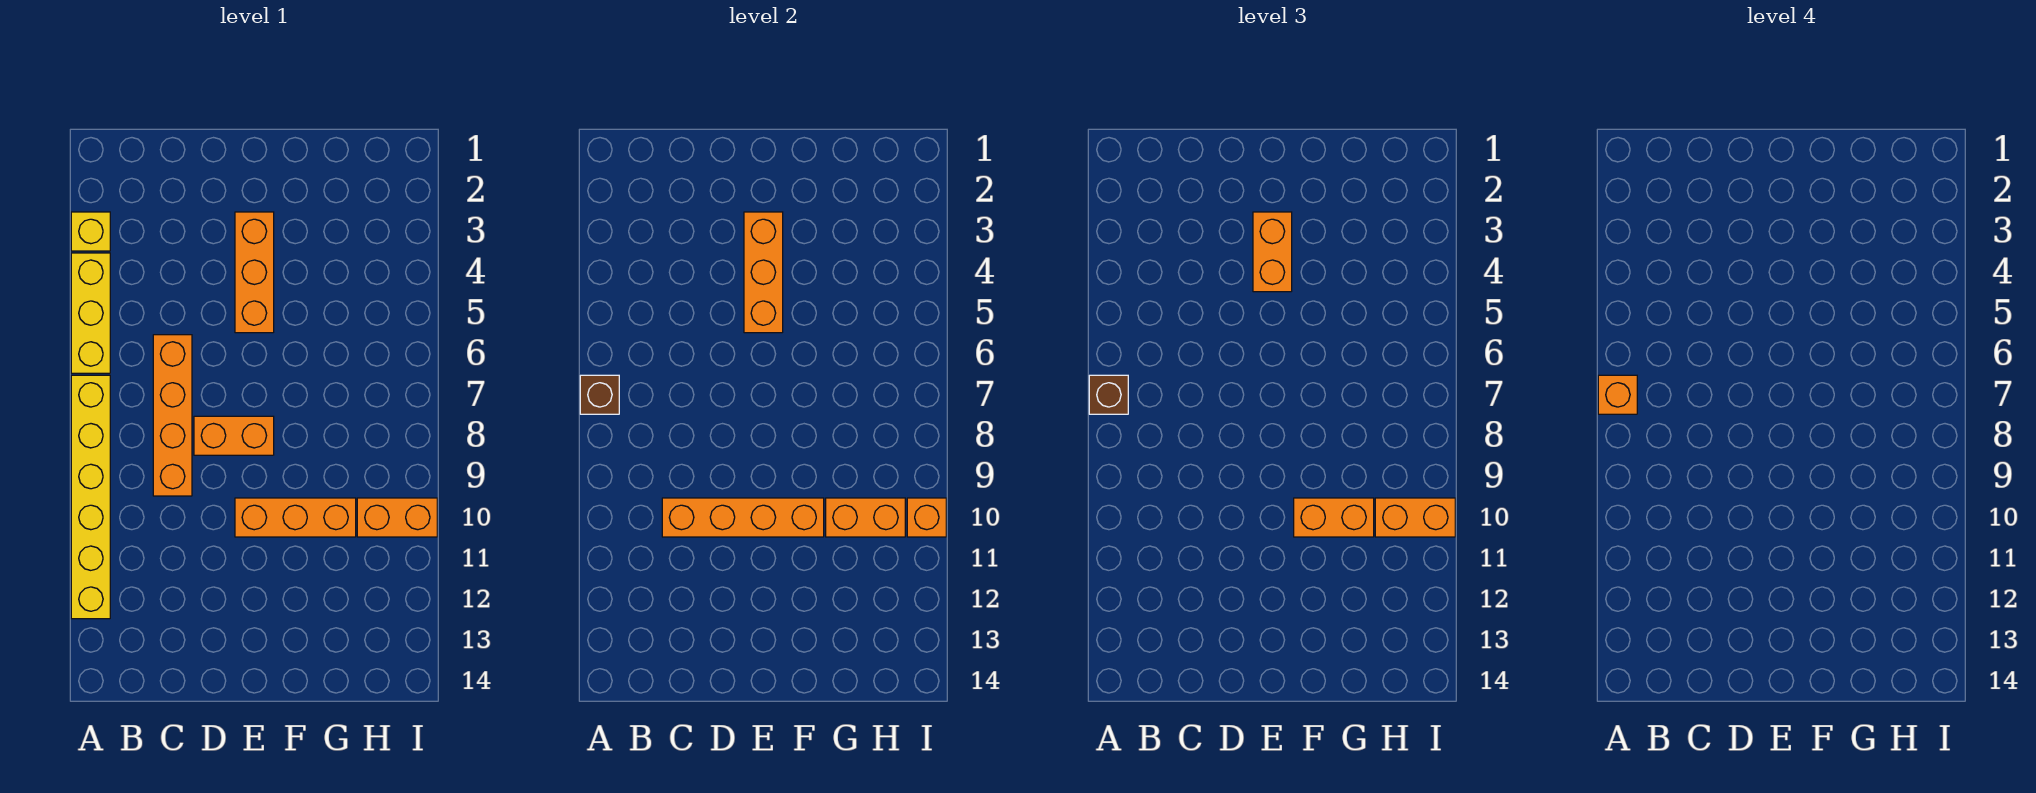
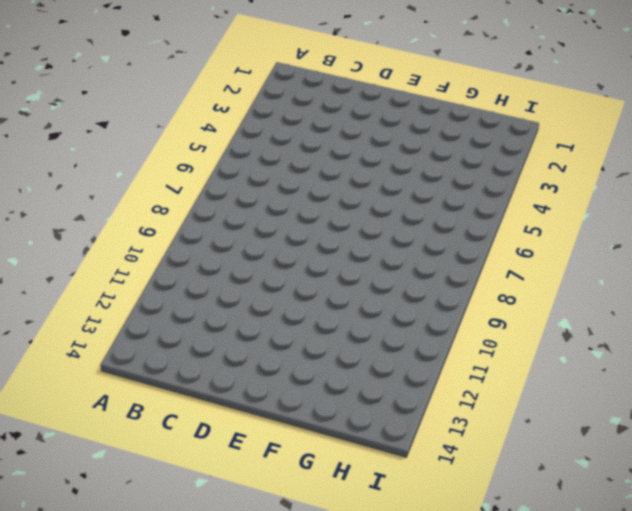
none -> yellow brick A3 level 1
none -> yellow brick A4:A6 level 1
none -> yellow brick A7:A12 level 1

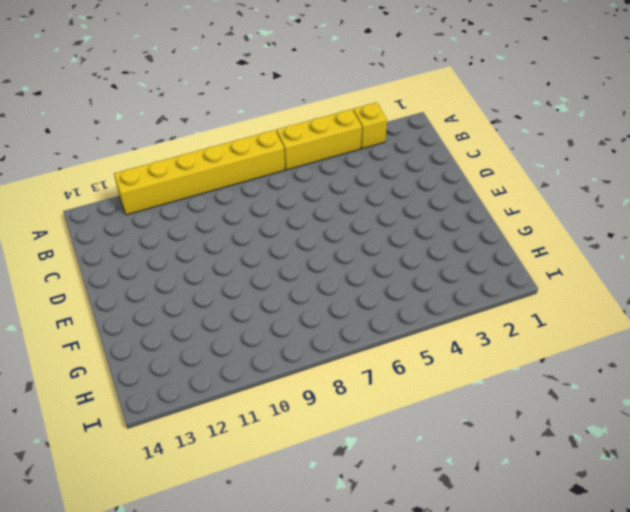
none -> orange brick C6:C9 level 1
none -> orange brick D8:E8 level 1
none -> orange brick E3:E5 level 1

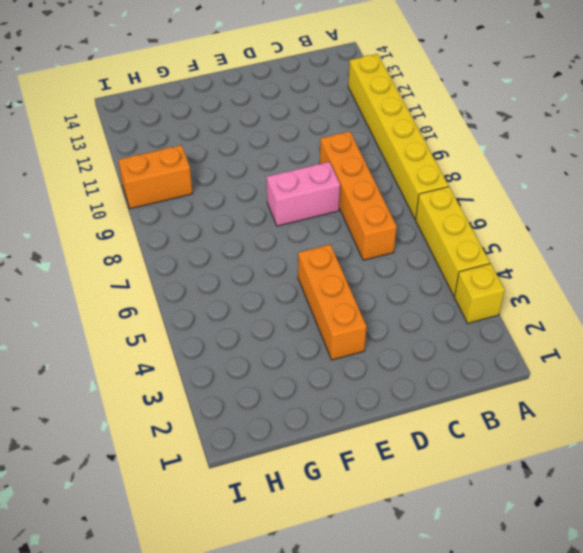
pink brick D8:E8 level 1 -> orange brick D8:E8 level 1
none -> orange brick E10:G10 level 1
none -> brown brick A7 level 2
none -> orange brick C10:F10 level 2

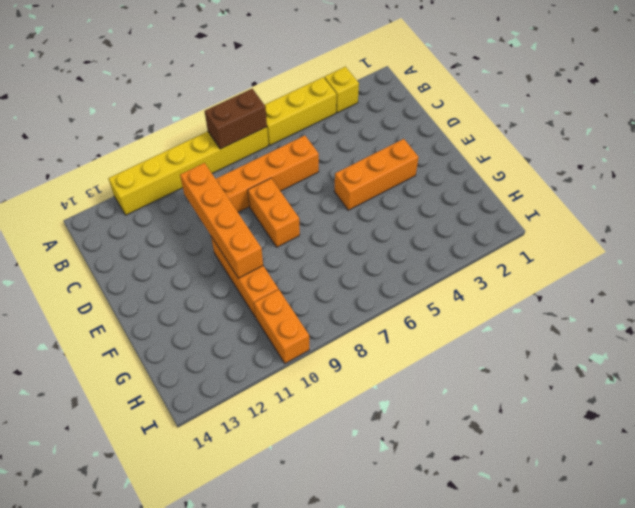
brown brick A7:A8 level 2 -> brown brick A7 level 2
none -> orange brick E3:E5 level 2
none -> orange brick G10:H10 level 2
none -> orange brick I10 level 2

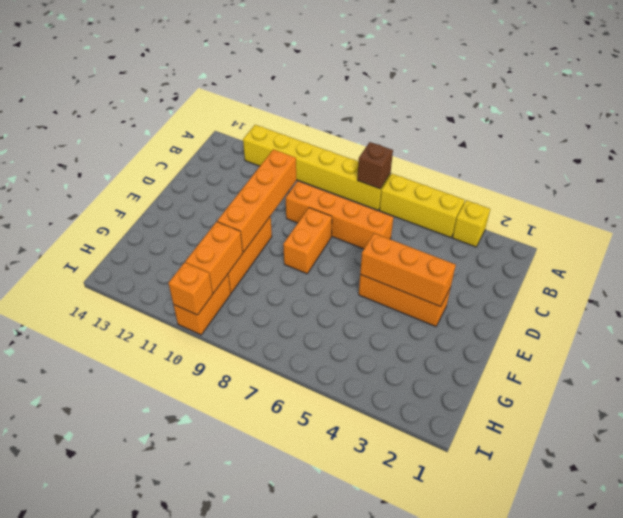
none -> brown brick A7 level 3
none -> orange brick E3:E4 level 3
none -> orange brick F10:G10 level 3

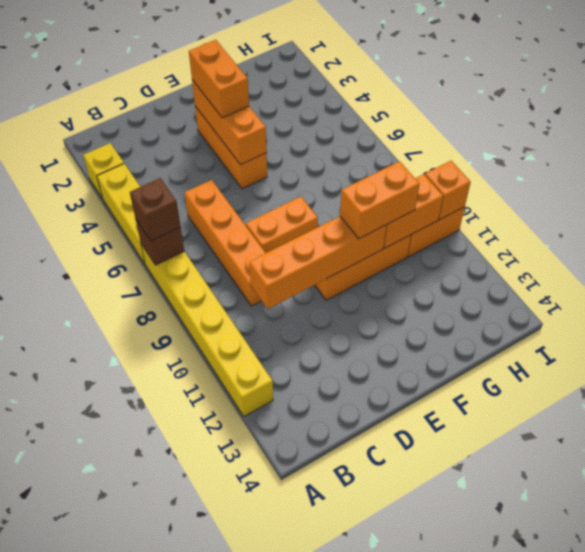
none -> orange brick H10:I10 level 3
none -> orange brick A7 level 4

